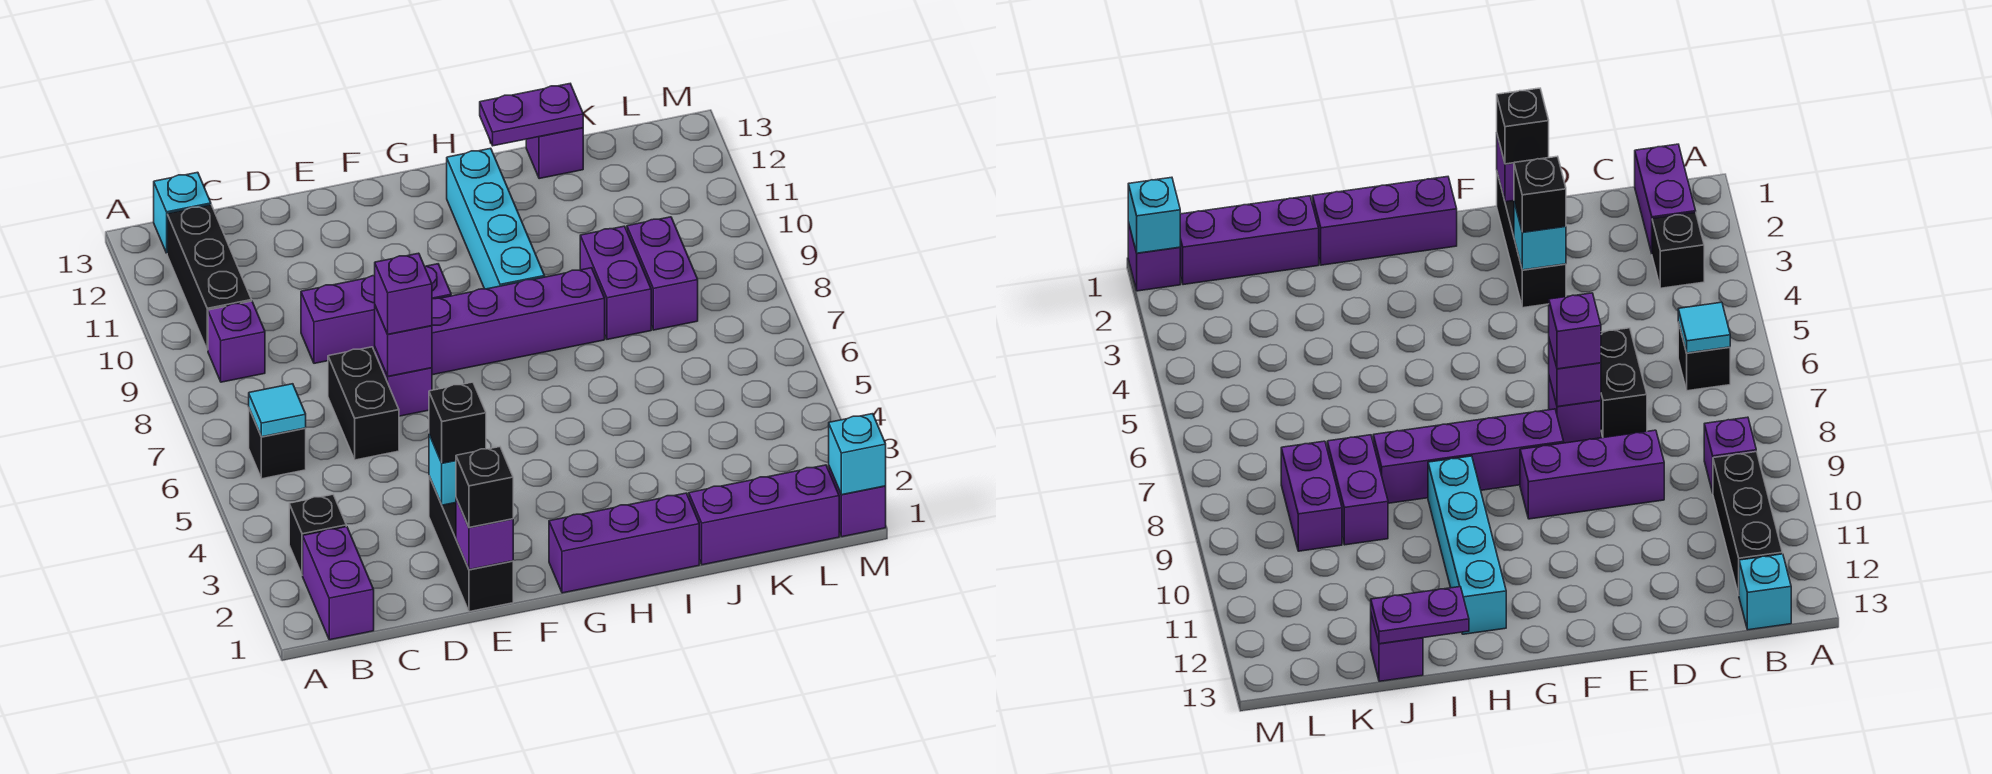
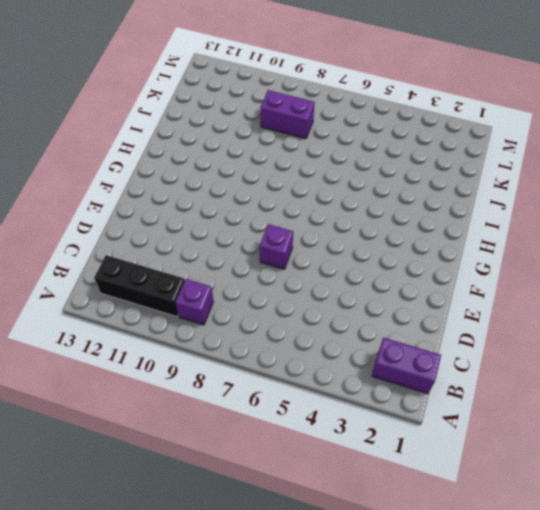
none -> black brick B3 level 1
none -> black brick B6 level 1
none -> cyan brick B13 level 1

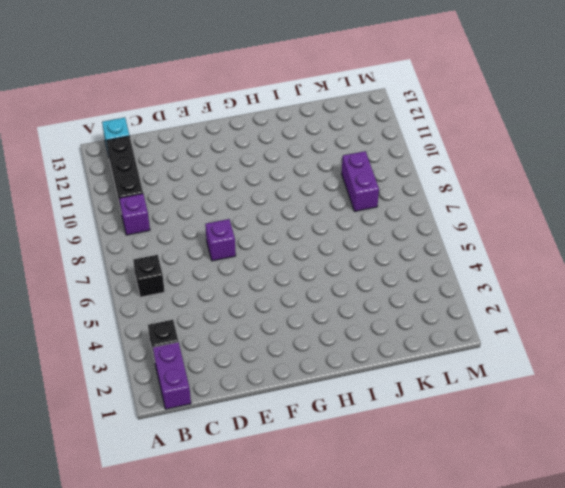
none -> black brick D6:D7 level 1
none -> purple brick D9:F9 level 1
none -> black brick E1:E3 level 1

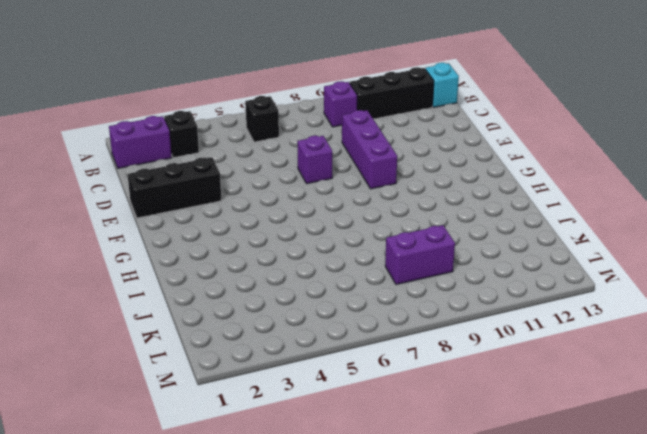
none -> black brick D6:D7 level 1
none -> purple brick F8:I8 level 1
none -> purple brick G1:I1 level 1

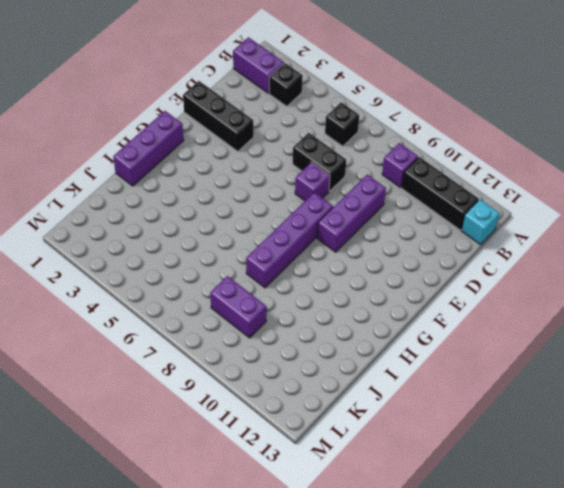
none -> cyan brick H9:H12 level 1
none -> purple brick J1:L1 level 1
none -> purple brick J8:J9 level 1

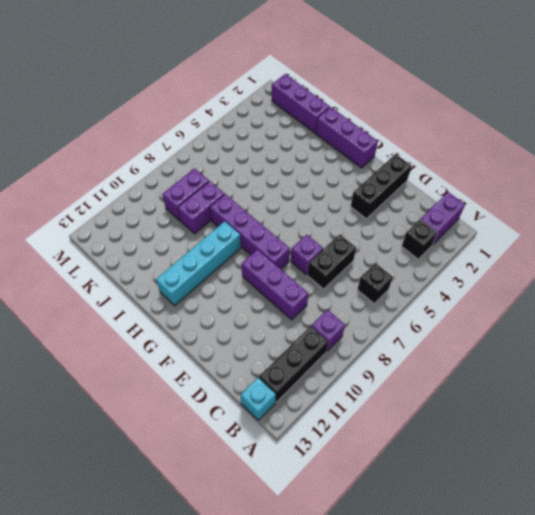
none -> purple brick J13 level 1
none -> purple brick M1 level 1
none -> cyan tile B6 level 2

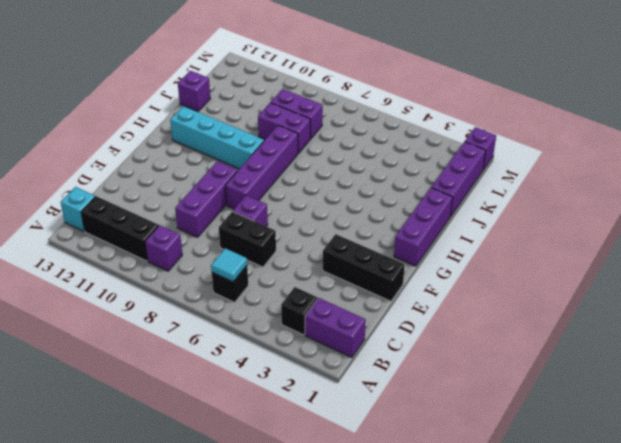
none -> purple brick E1 level 2
none -> cyan brick E3 level 2
none -> purple brick E7 level 2

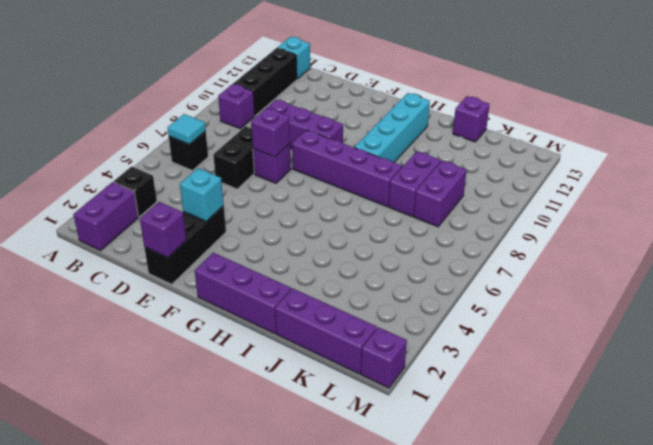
none -> purple plate I13:J13 level 2
none -> cyan brick M1 level 2
none -> black brick E1 level 3

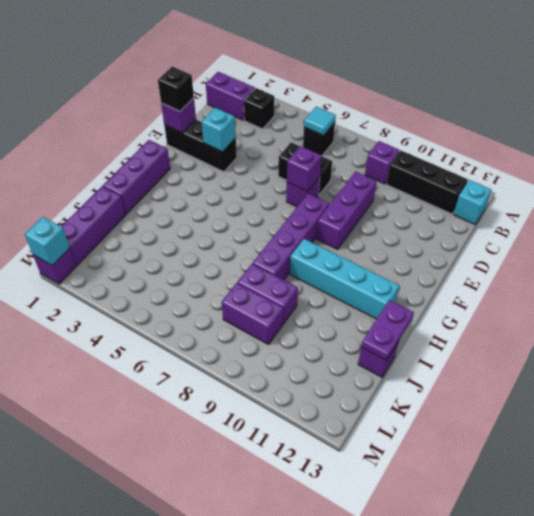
none -> black brick E3 level 3
none -> purple brick E7 level 3

